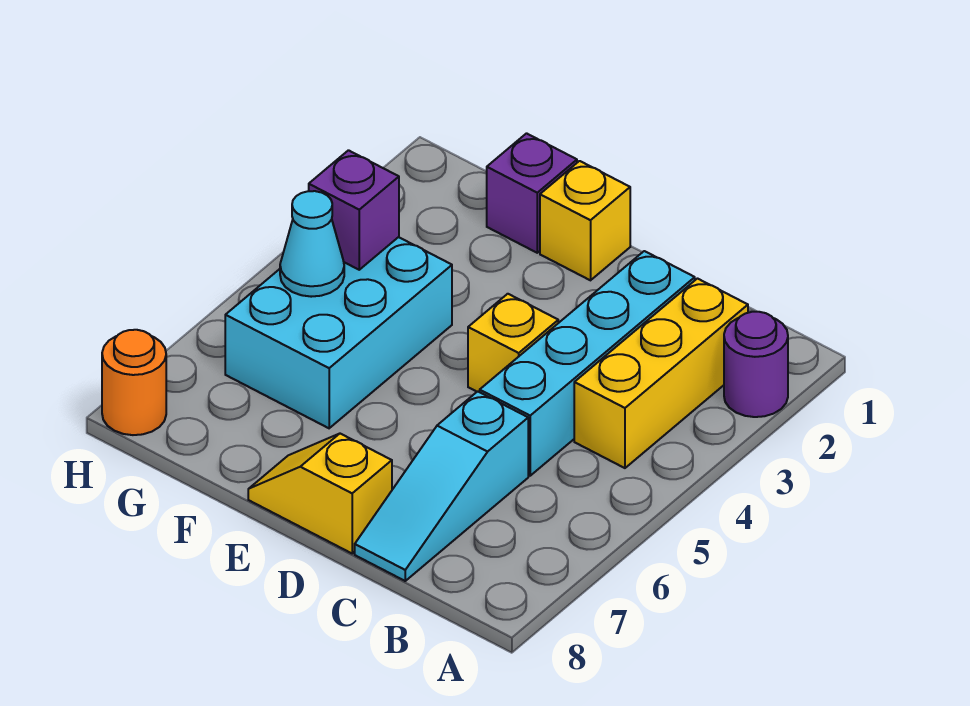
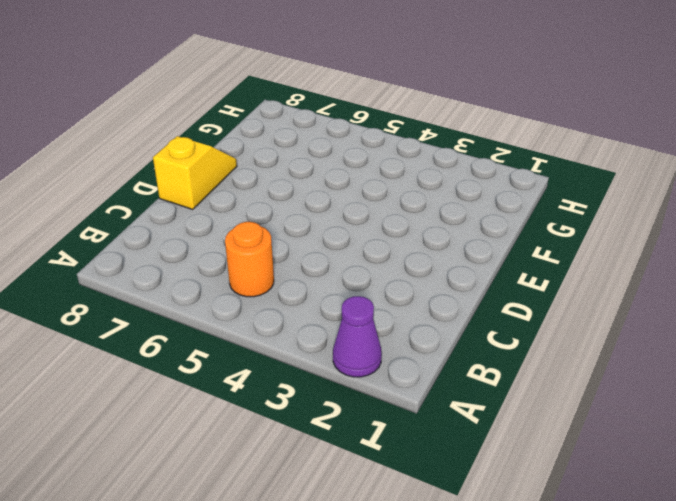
purple cone A2 level 1 -> purple round brick A2 level 1
orange round brick B5 level 1 -> orange round brick H8 level 1
none -> yellow brick B2:B4 level 1
none -> cyan brick C2:C5 level 1
none -> cyan slope C6:C8 level 1 top 6

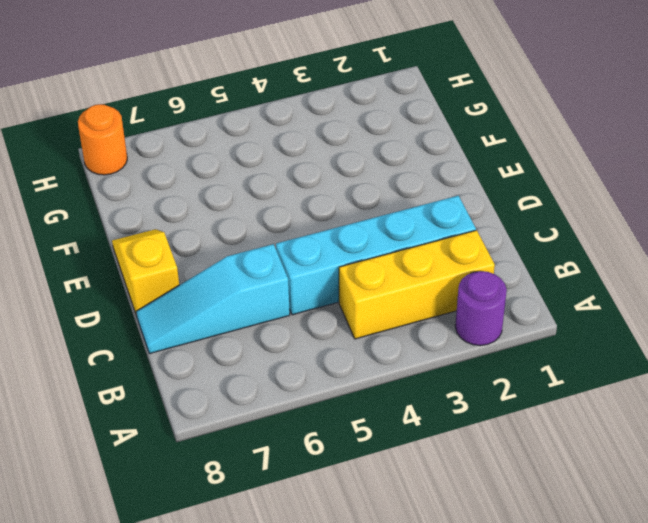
none -> yellow brick D4 level 1
none -> yellow brick E1 level 1
none -> purple brick F1 level 1

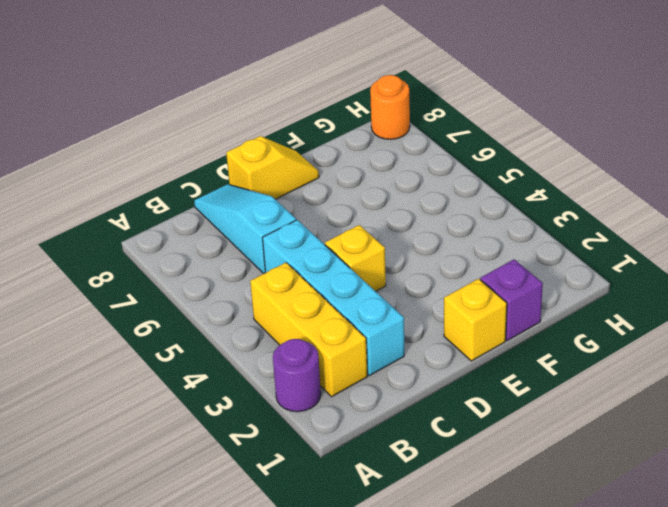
none -> cyan brick F4:G6 level 1
none -> purple brick G4 level 2
none -> cyan cone G5 level 2

